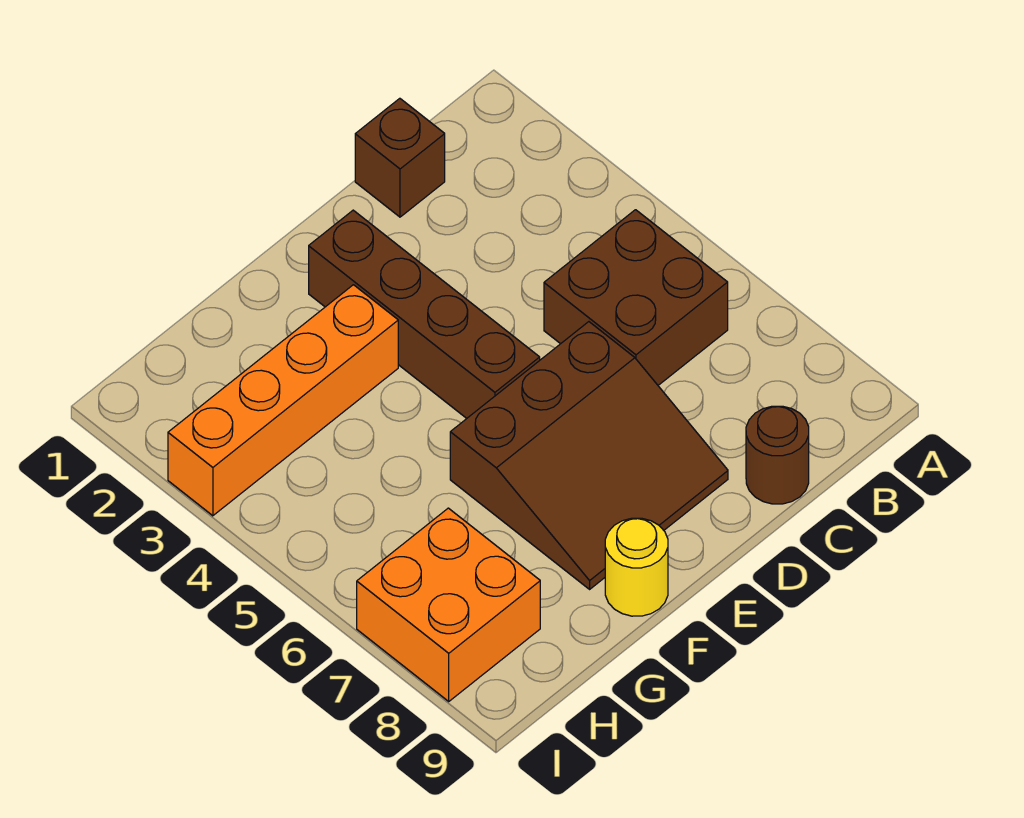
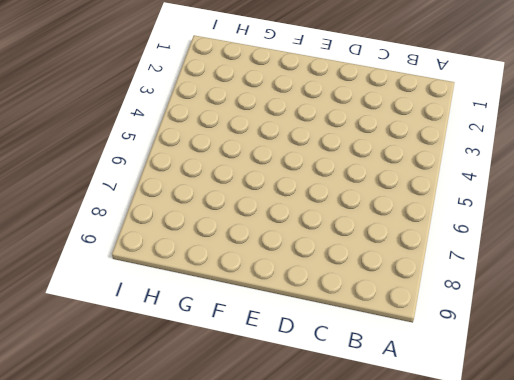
none -> brown brick B5:C6 level 1
none -> brown brick C1 level 1

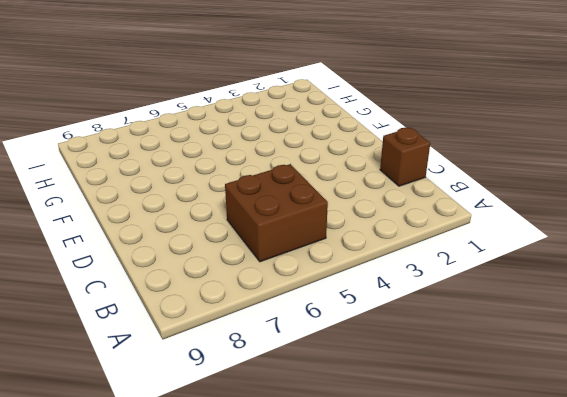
none -> brown round brick C9 level 1
none -> brown slope D6:F8 level 1 top 6

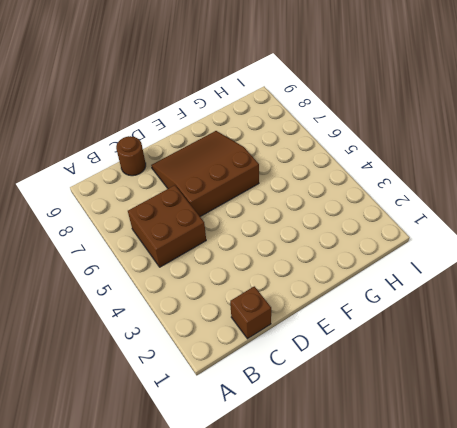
none -> brown brick E2:E5 level 1
none -> orange brick F3:I3 level 1

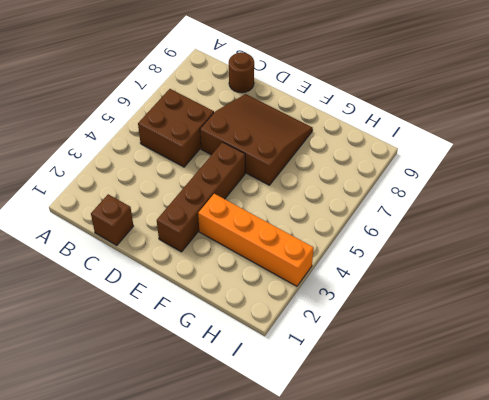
none -> yellow round brick F9 level 1
none -> orange brick H7:I8 level 1

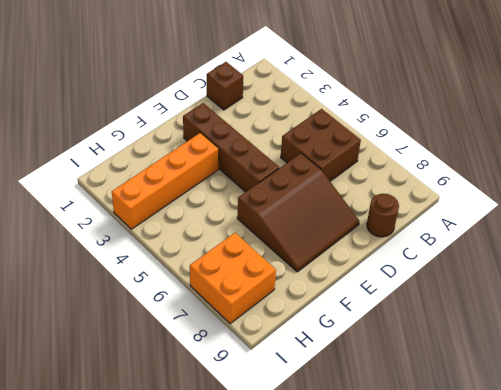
none -> yellow round brick F9 level 1

